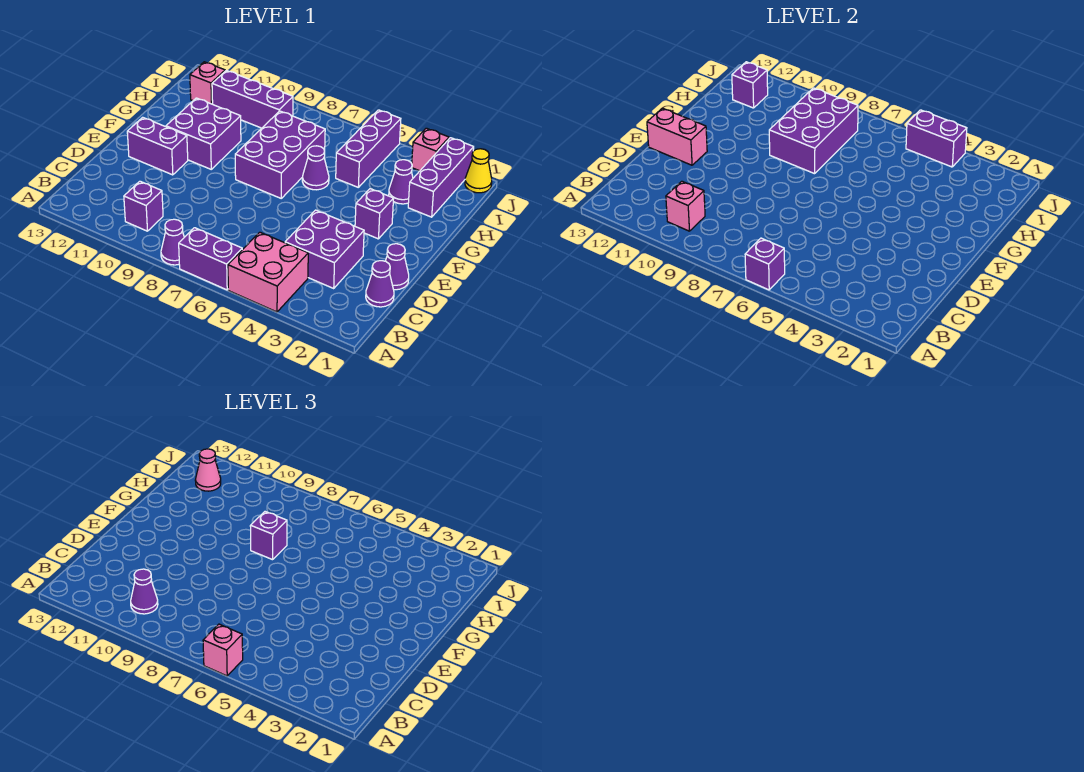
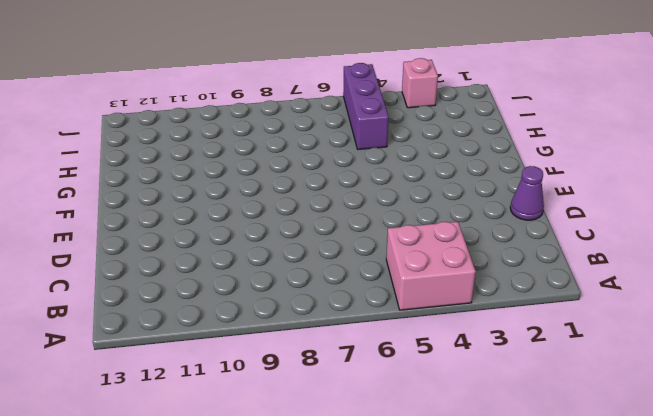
none -> purple brick A6:A7 level 1
none -> purple cone A8 level 1
none -> purple brick B10 level 1

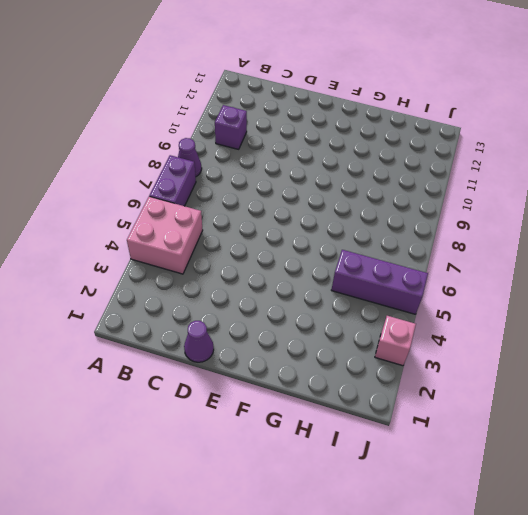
none -> purple cone C1 level 1
none -> purple brick C3:D4 level 1
none -> purple brick E11:E12 level 1

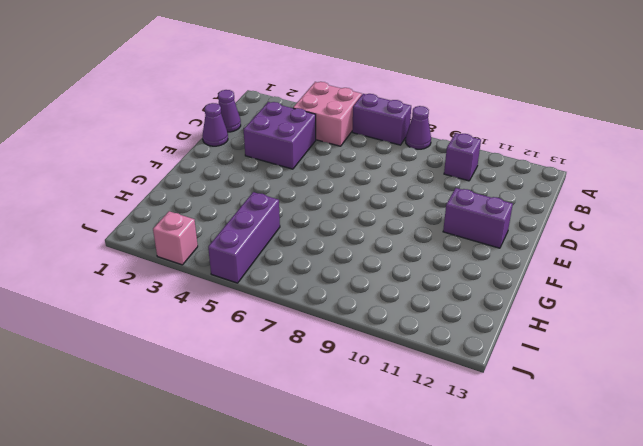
none -> purple brick F3 level 1
none -> purple brick F7:H8 level 1
none -> purple brick F10:G11 level 1

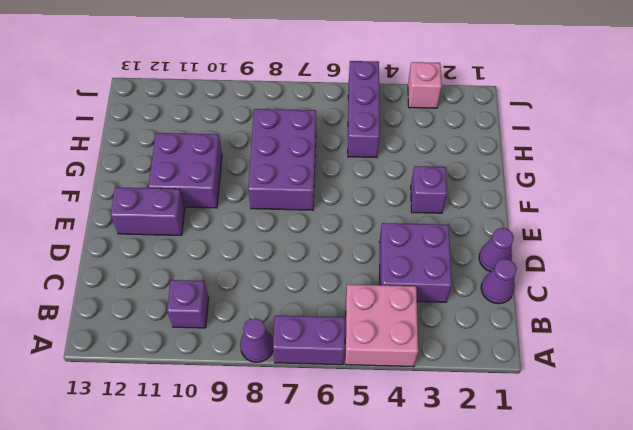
none -> purple cone G6 level 1
none -> purple brick H2:J2 level 1
none -> purple cone H3 level 1

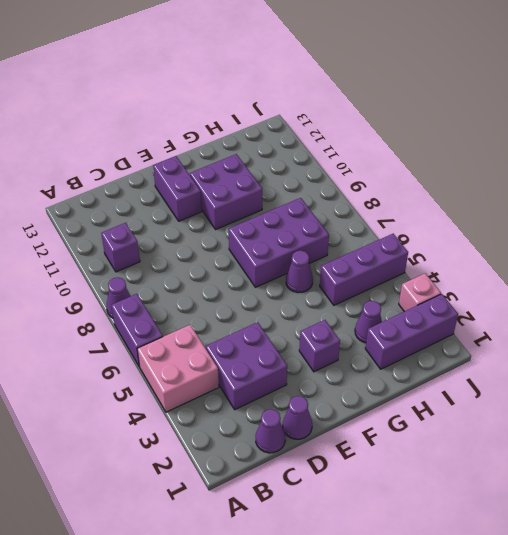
none -> purple brick I9:I11 level 1
none -> pink brick I12 level 1
none -> yellow cone J1 level 1

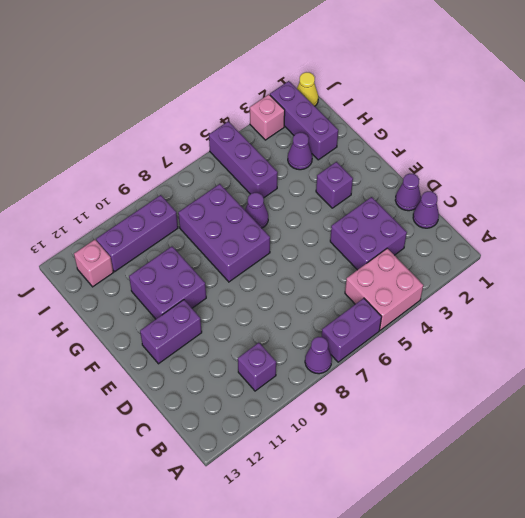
none -> purple brick A6 level 2
none -> pink brick B10 level 2
none -> pink brick E12:E13 level 2

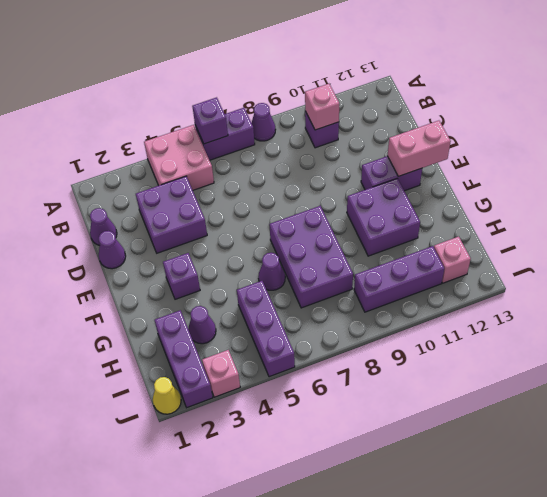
none -> purple brick G8:I9 level 2
none -> purple brick I12 level 2
none -> purple brick J4:J5 level 2

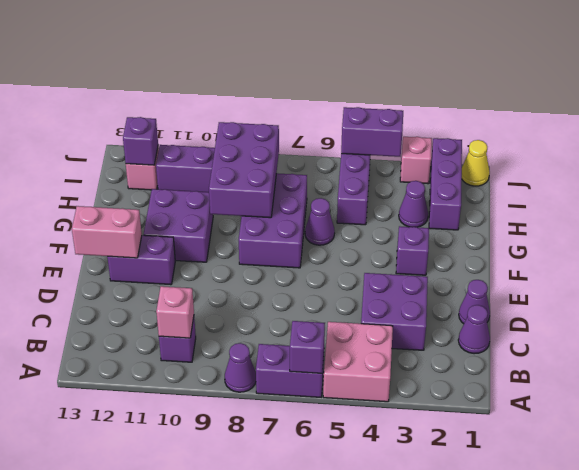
none -> pink brick A6 level 3
none -> purple cone B10 level 3
none -> purple brick G8 level 3

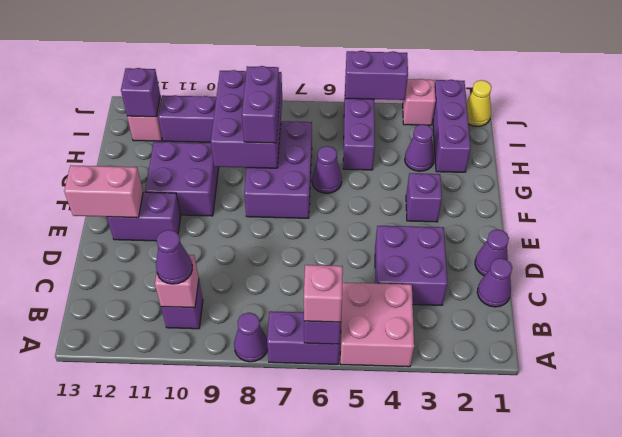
purple brick G8:H8 level 3 -> purple brick G8 level 3
none -> pink cone I12 level 3

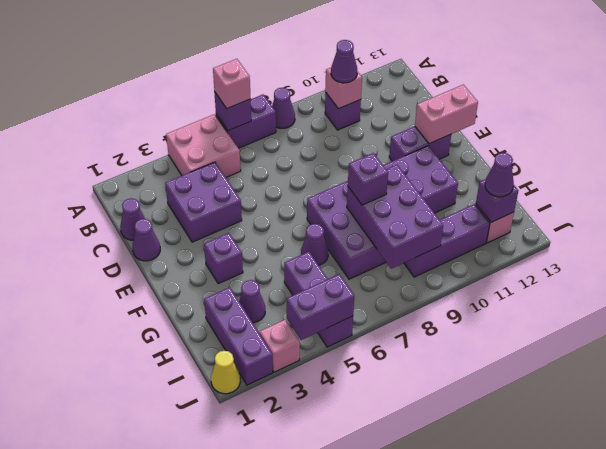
purple cone I12 level 3 -> pink cone I12 level 3

